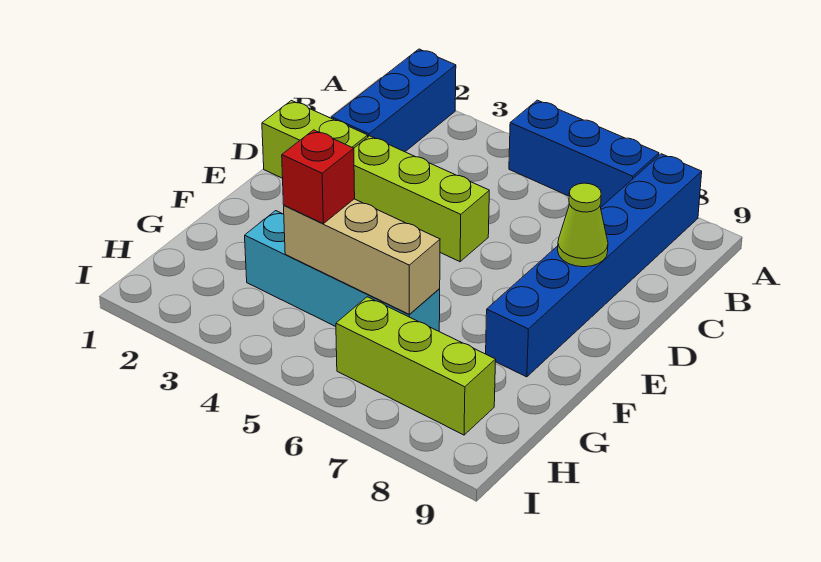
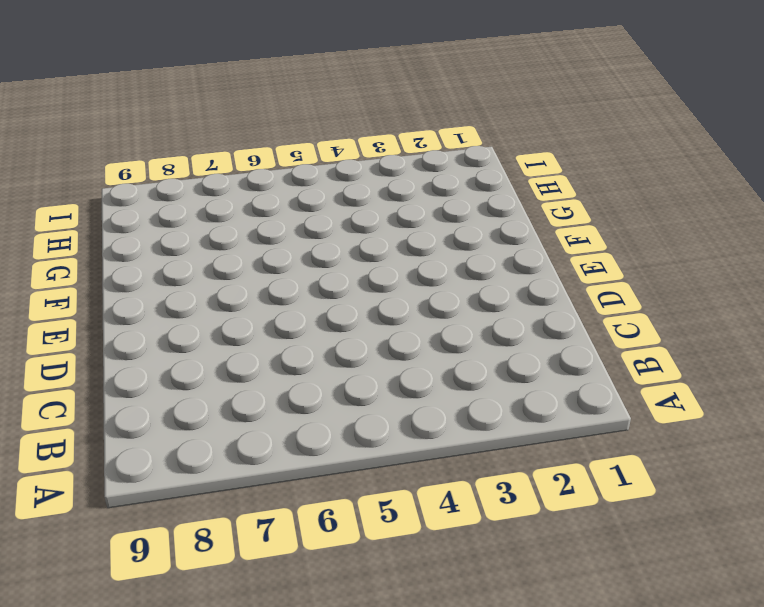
none -> blue brick A2:C2 level 1
none -> blue brick A5:A7 level 1

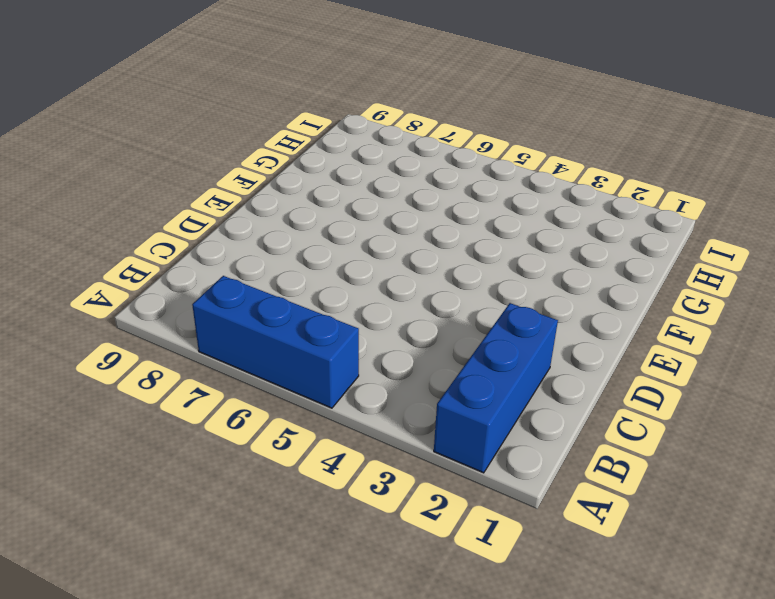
none -> blue brick A8:F8 level 1
none -> lime brick D1:D2 level 1

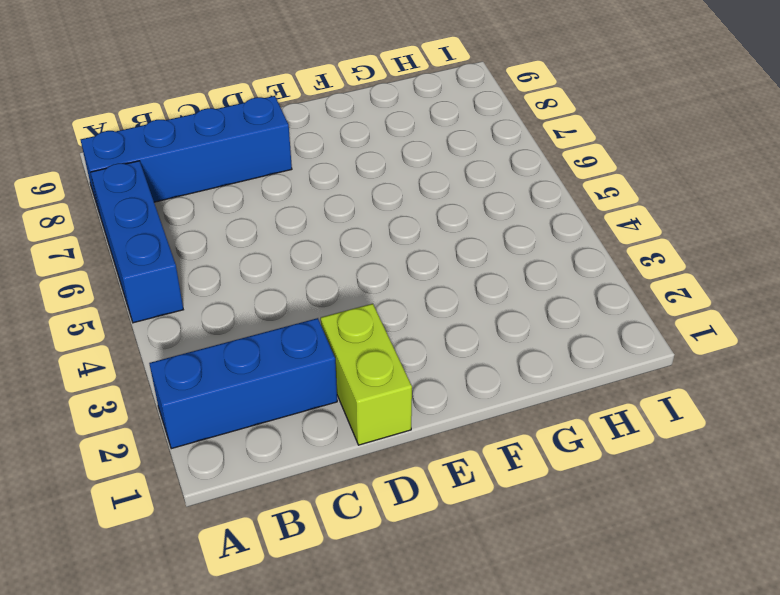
blue brick A8:D8 level 1 -> blue brick A8:F8 level 1
none -> lime brick D3:D5 level 1
none -> cyan brick G3:G6 level 1

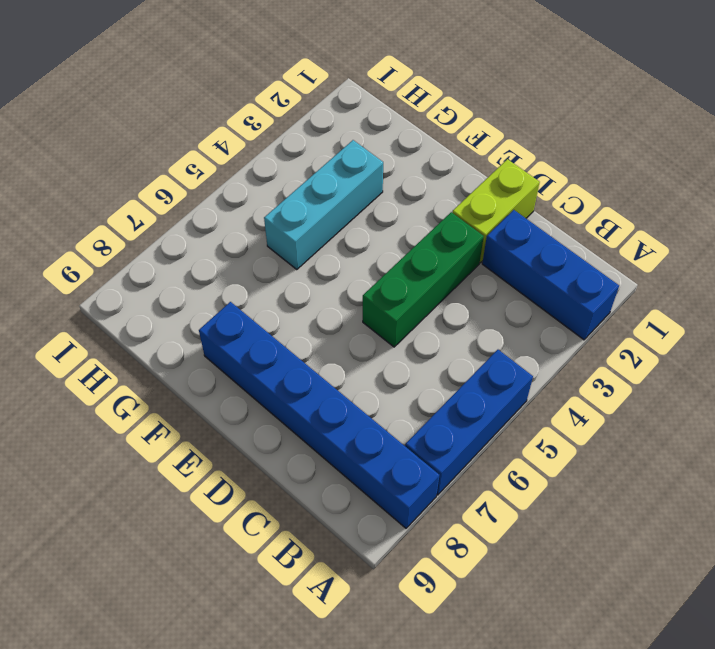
green brick D3:D5 level 1 -> lime brick D3:D5 level 1
cyan brick G3:G5 level 1 -> cyan brick G3:G6 level 1
none -> lime brick H6:H8 level 1
none -> lime cone D8 level 2

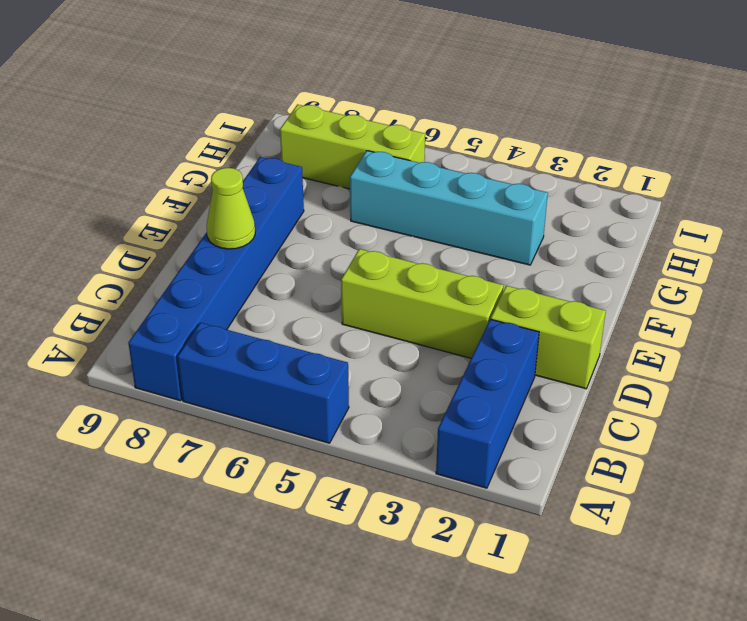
none -> tan brick G4:G6 level 2
none -> red brick G4 level 3

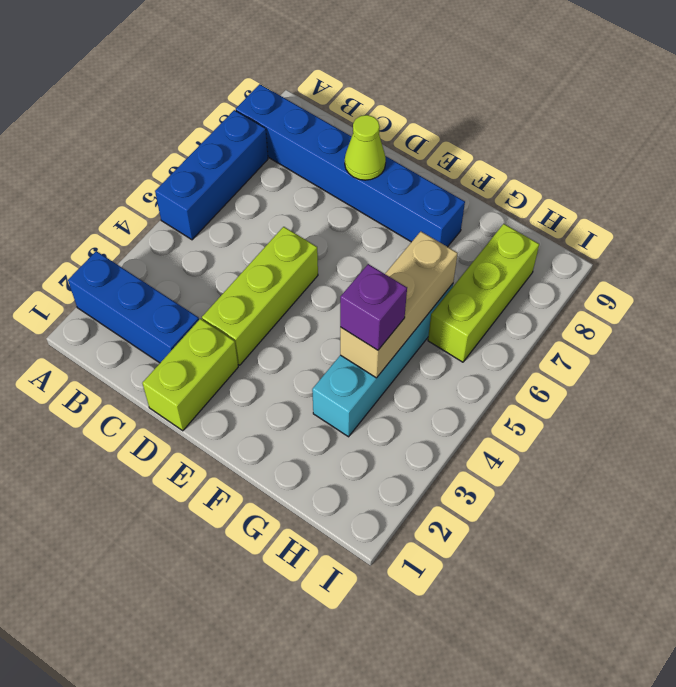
purple brick G4 level 3 -> red brick G4 level 3

